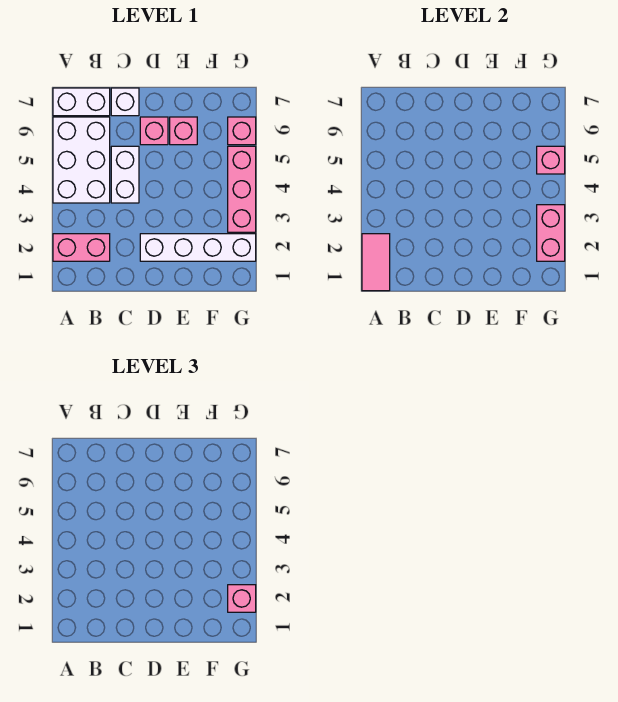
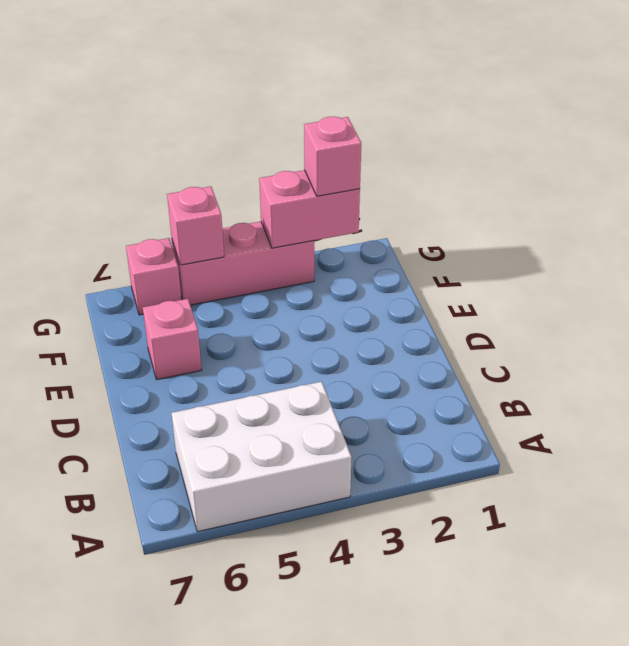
none -> pink brick A2:B2 level 1
none -> white brick A7:B7 level 1
none -> white brick C4:C5 level 1

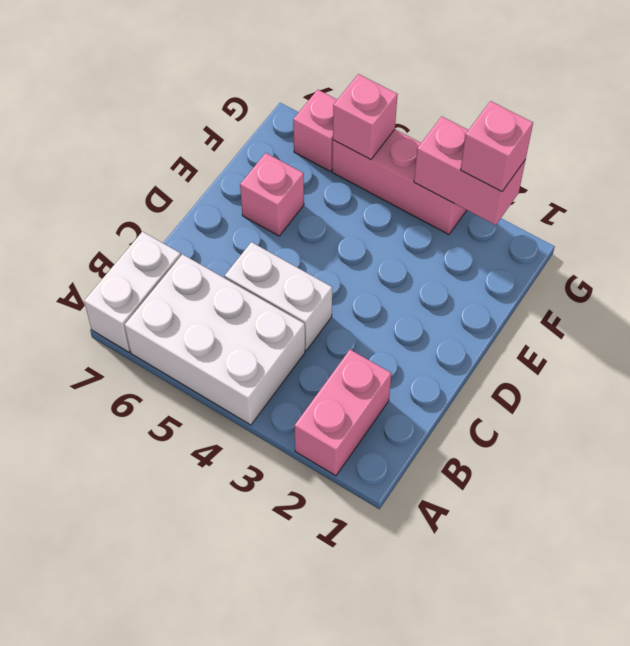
none -> white brick C7 level 1
none -> white brick D2:G2 level 1
none -> pink brick D6 level 1

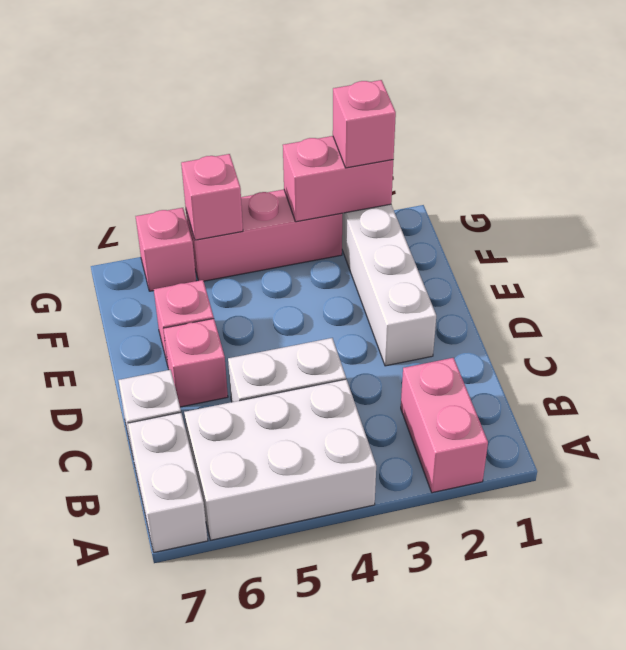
none -> pink tile A1:A2 level 2

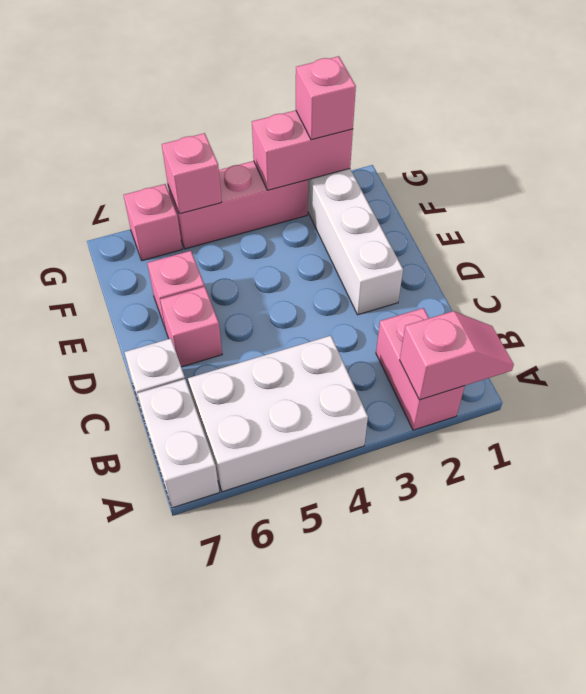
pink slope A1:A2 level 2 top 2 -> pink tile A1:A2 level 2
none -> white brick C4:C5 level 1

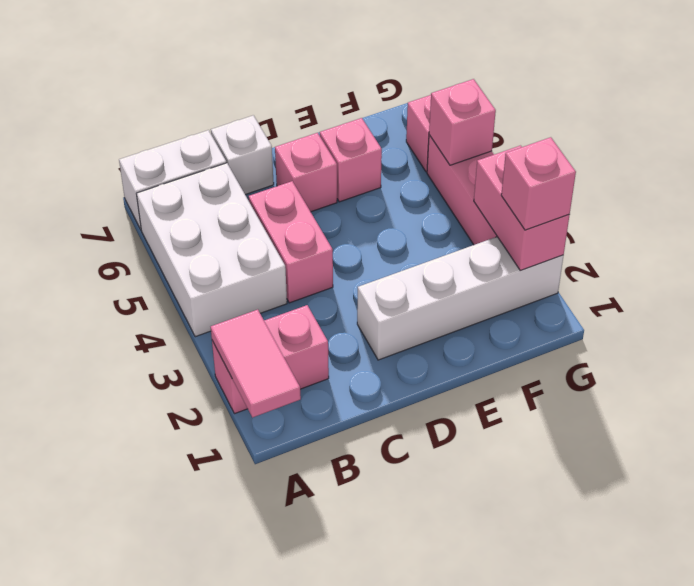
pink brick C4:C5 level 1 -> white brick C4:C5 level 1

